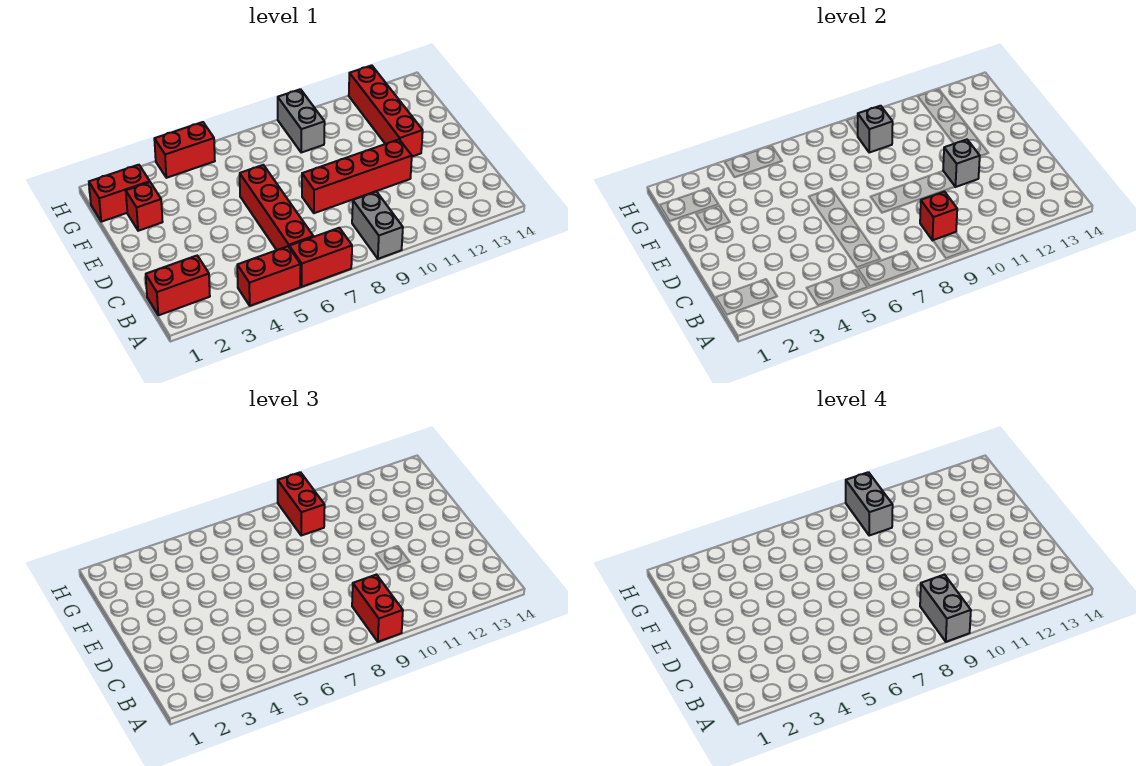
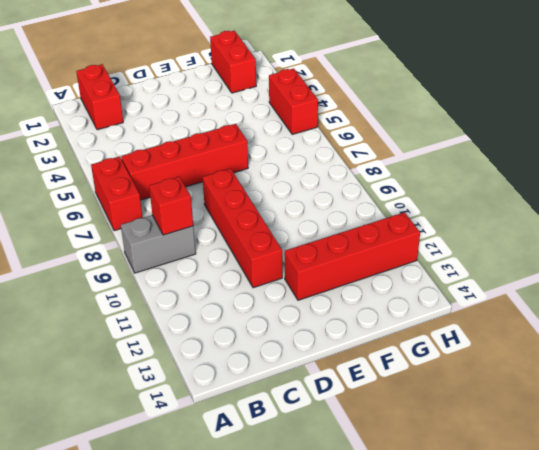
none -> red brick A4:A5 level 1
none -> red brick F2 level 1
none -> grey brick G9:H9 level 1

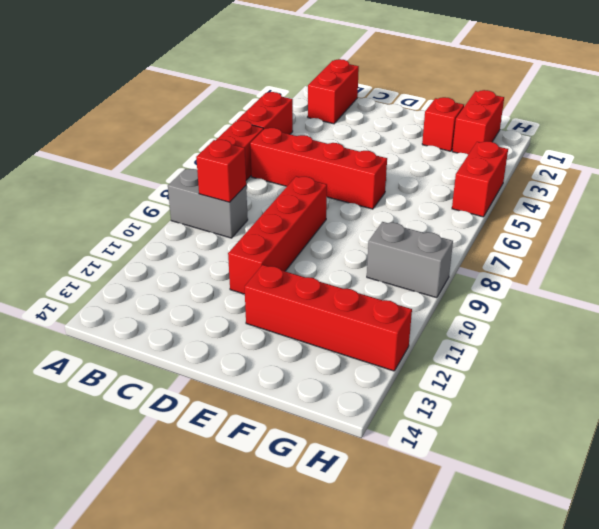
none -> grey brick D11 level 2
none -> grey brick G9 level 2
none -> red brick A9:B9 level 3

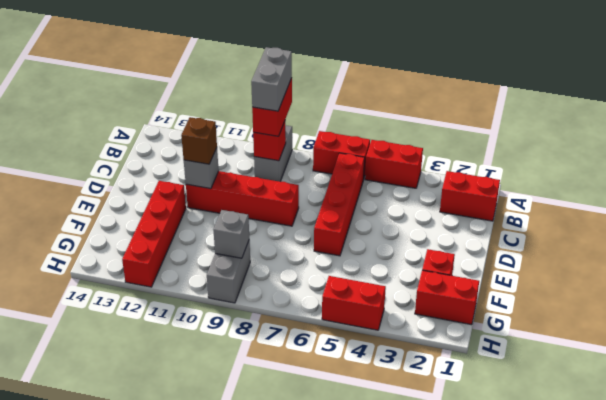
brown brick D11 level 3 -> none
none -> red brick G9:H9 level 3
none -> grey brick G9:H9 level 4

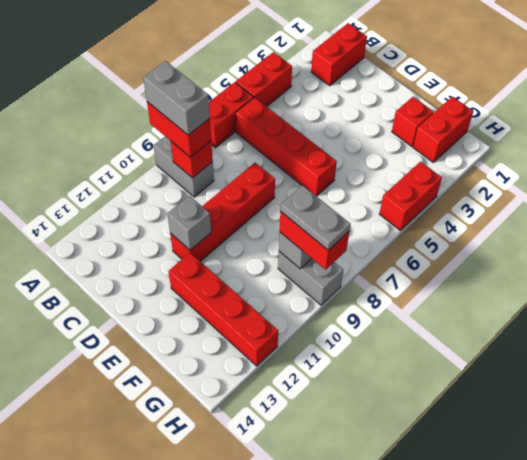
grey plate G9:H9 level 4 -> grey brick G9:H9 level 4

